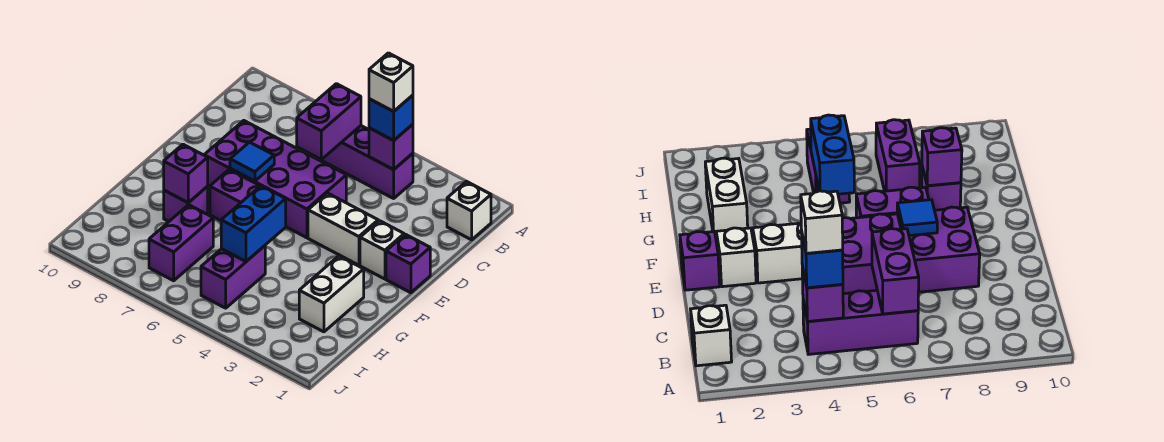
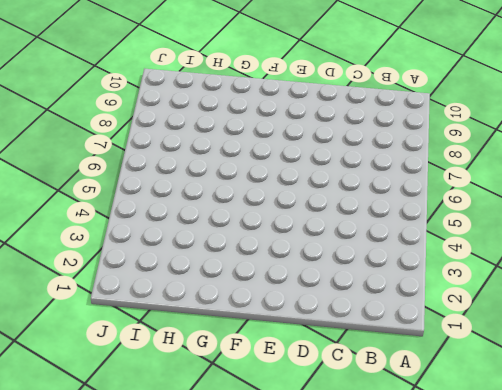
none -> white brick B1 level 1
none -> purple brick B4:B6 level 1
none -> purple brick D5:E8 level 1

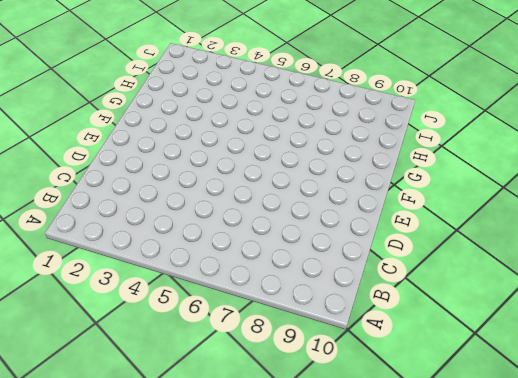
none -> white brick B1 level 1
none -> purple brick B4:B6 level 1
none -> purple brick D5:E8 level 1

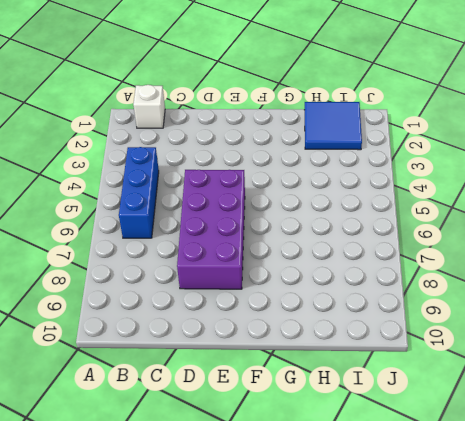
blue brick B4:B6 level 1 -> purple brick B4:B6 level 1
blue tile H1:I2 level 1 -> white brick G2:H2 level 1
none -> purple brick E1 level 1
none -> white brick E2 level 1
none -> white brick E3:E4 level 1

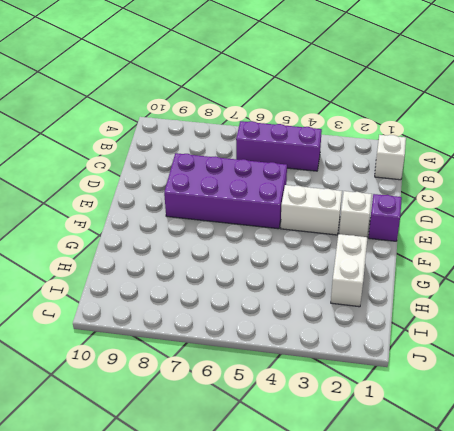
none -> purple brick F6:F7 level 1
none -> purple brick G8 level 1
none -> purple brick H5:I5 level 1

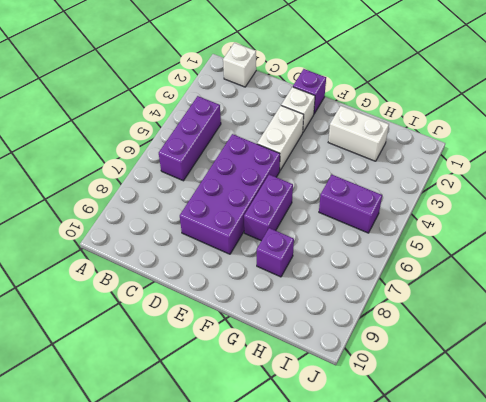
none -> purple brick H7:I7 level 1
none -> purple brick B4 level 2
none -> purple brick B6:C6 level 2

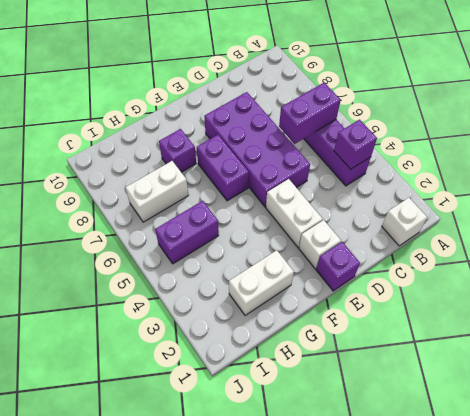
white brick H7:I7 level 1 -> purple brick H7:I7 level 1
none -> blue tile E7 level 2
none -> blue brick G5:H5 level 2
none -> purple brick G8 level 2

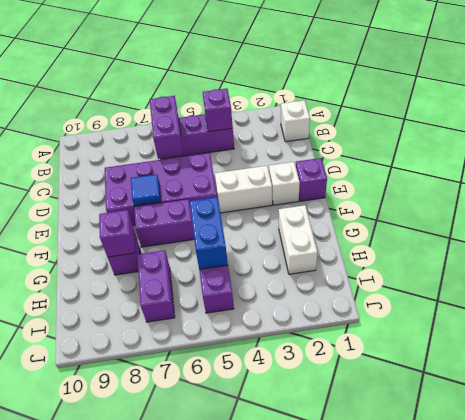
none -> blue brick B4 level 3
none -> white brick B4 level 4

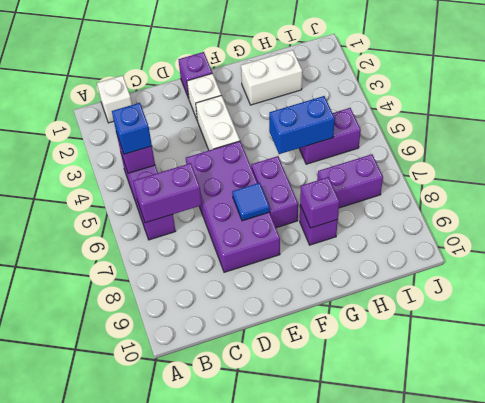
none -> white brick B4 level 4

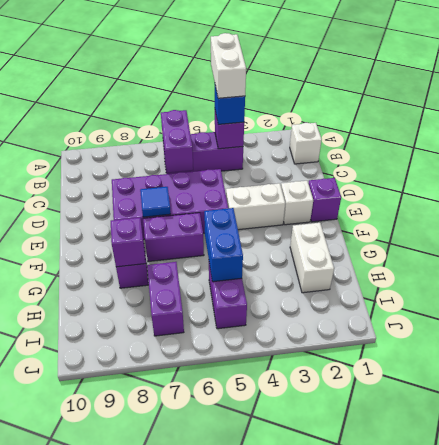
white brick A4:B4 level 4 -> white brick B4 level 4

